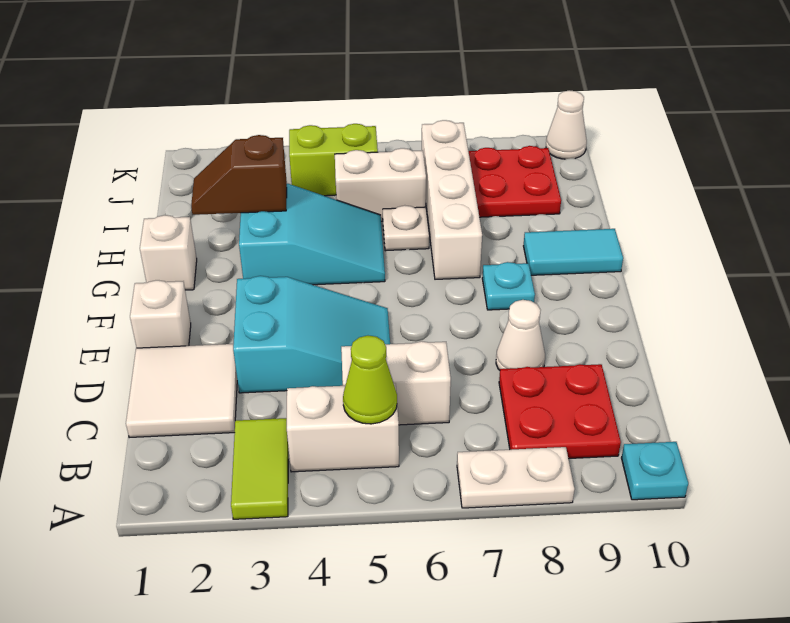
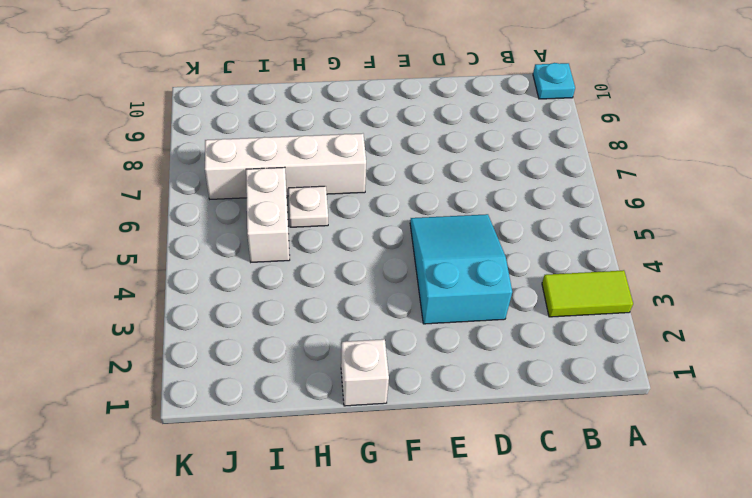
none -> white plate A7:A8 level 1
none -> white brick B4:B5 level 1
none -> red plate B8:C9 level 1

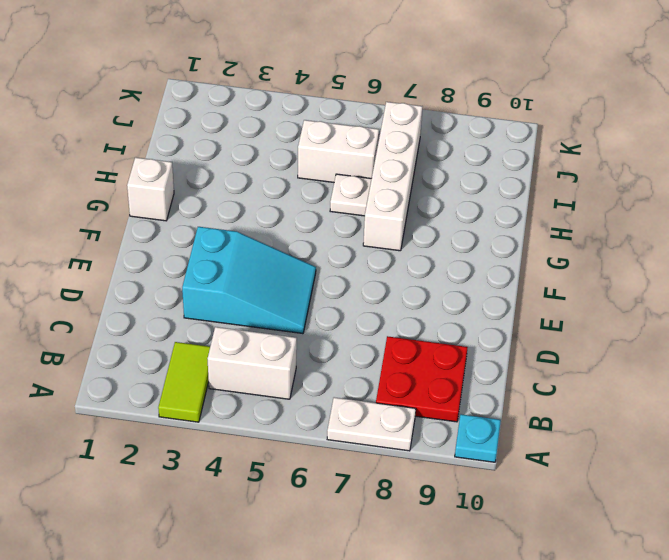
none -> white tile C1:D2 level 1
none -> white brick C5:C6 level 1
none -> white cone D8 level 1

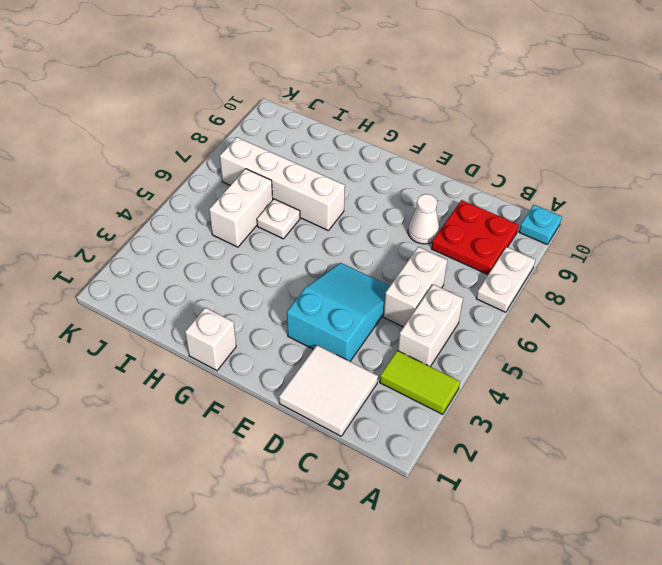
none -> white brick E1 level 1
none -> cyan plate F8 level 1
none -> cyan slope G3:H5 level 1 top 3

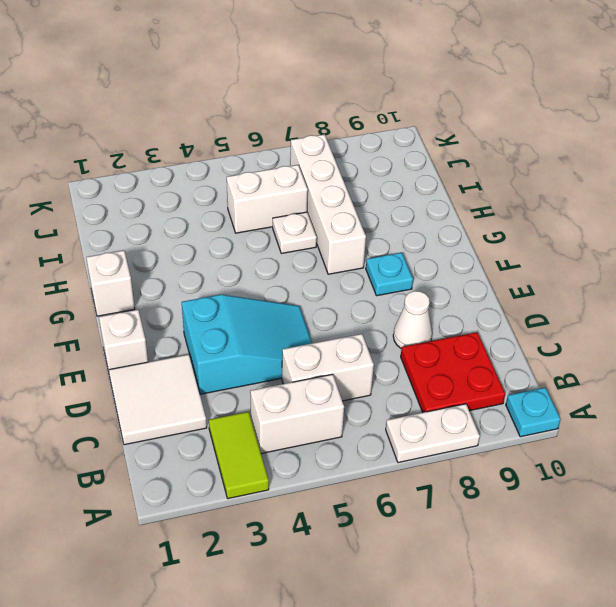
none -> cyan slope G3:H5 level 1 top 3
none -> cyan tile G9:G10 level 1
none -> red plate I8:J9 level 1

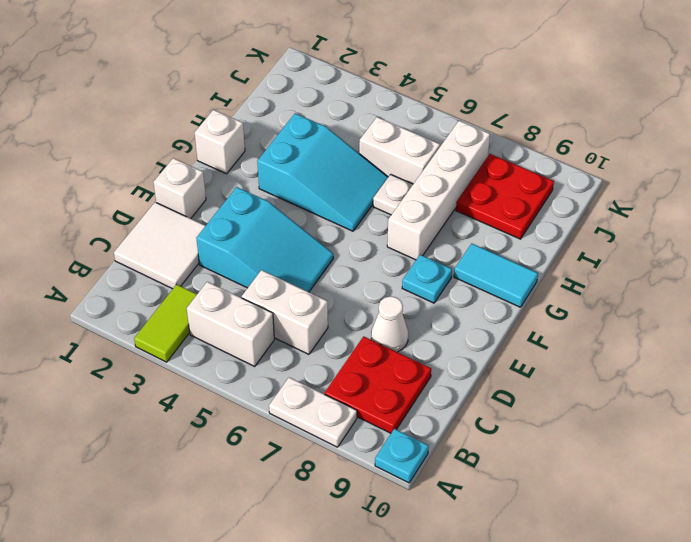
none -> lime brick J4:J5 level 1
none -> white cone K10 level 1
none -> lime cone B5 level 2

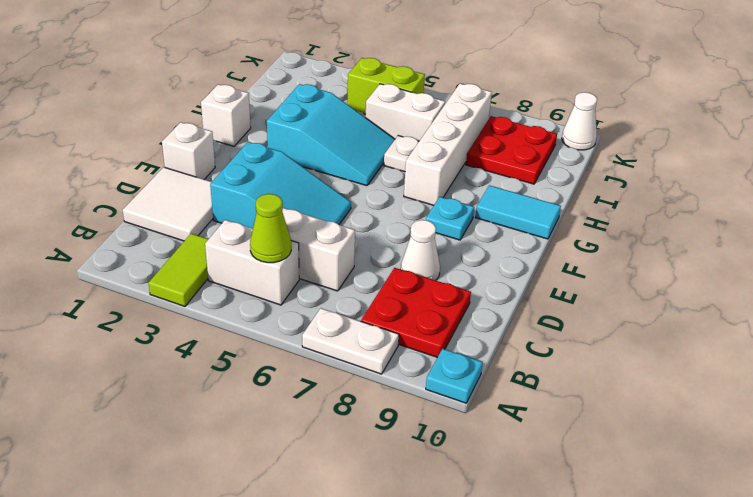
none -> brown slope H2:H3 level 2 top 3

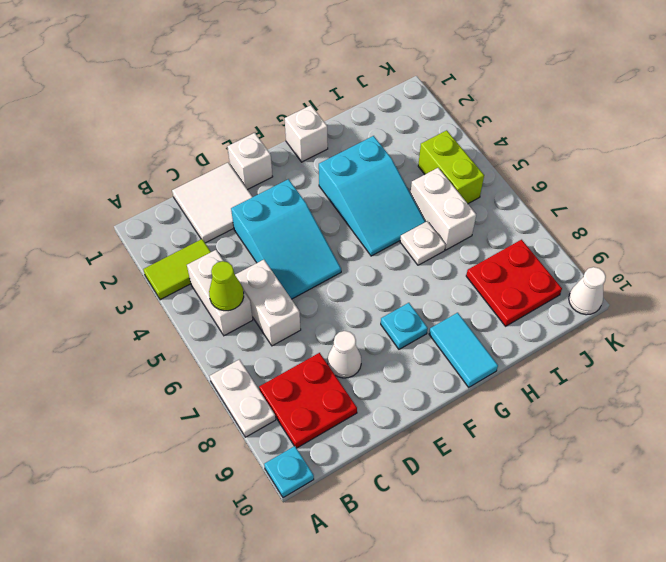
none -> white brick G7:J7 level 1
none -> brown slope H2:H3 level 2 top 3

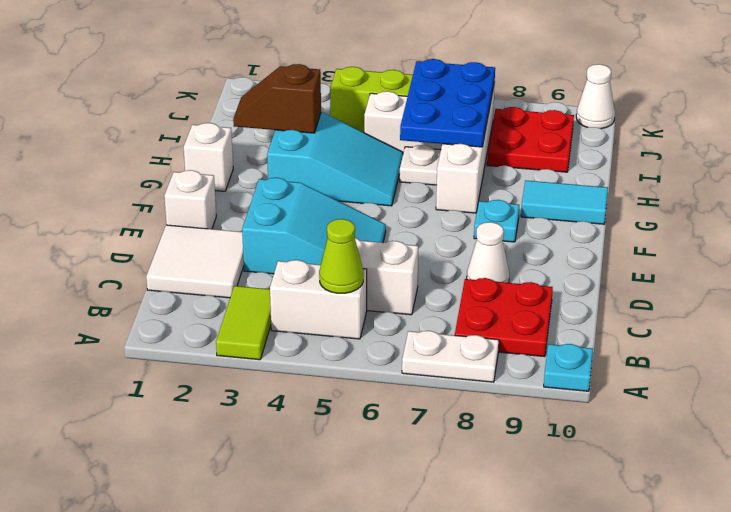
blue plate H6:J7 level 2 -> none

